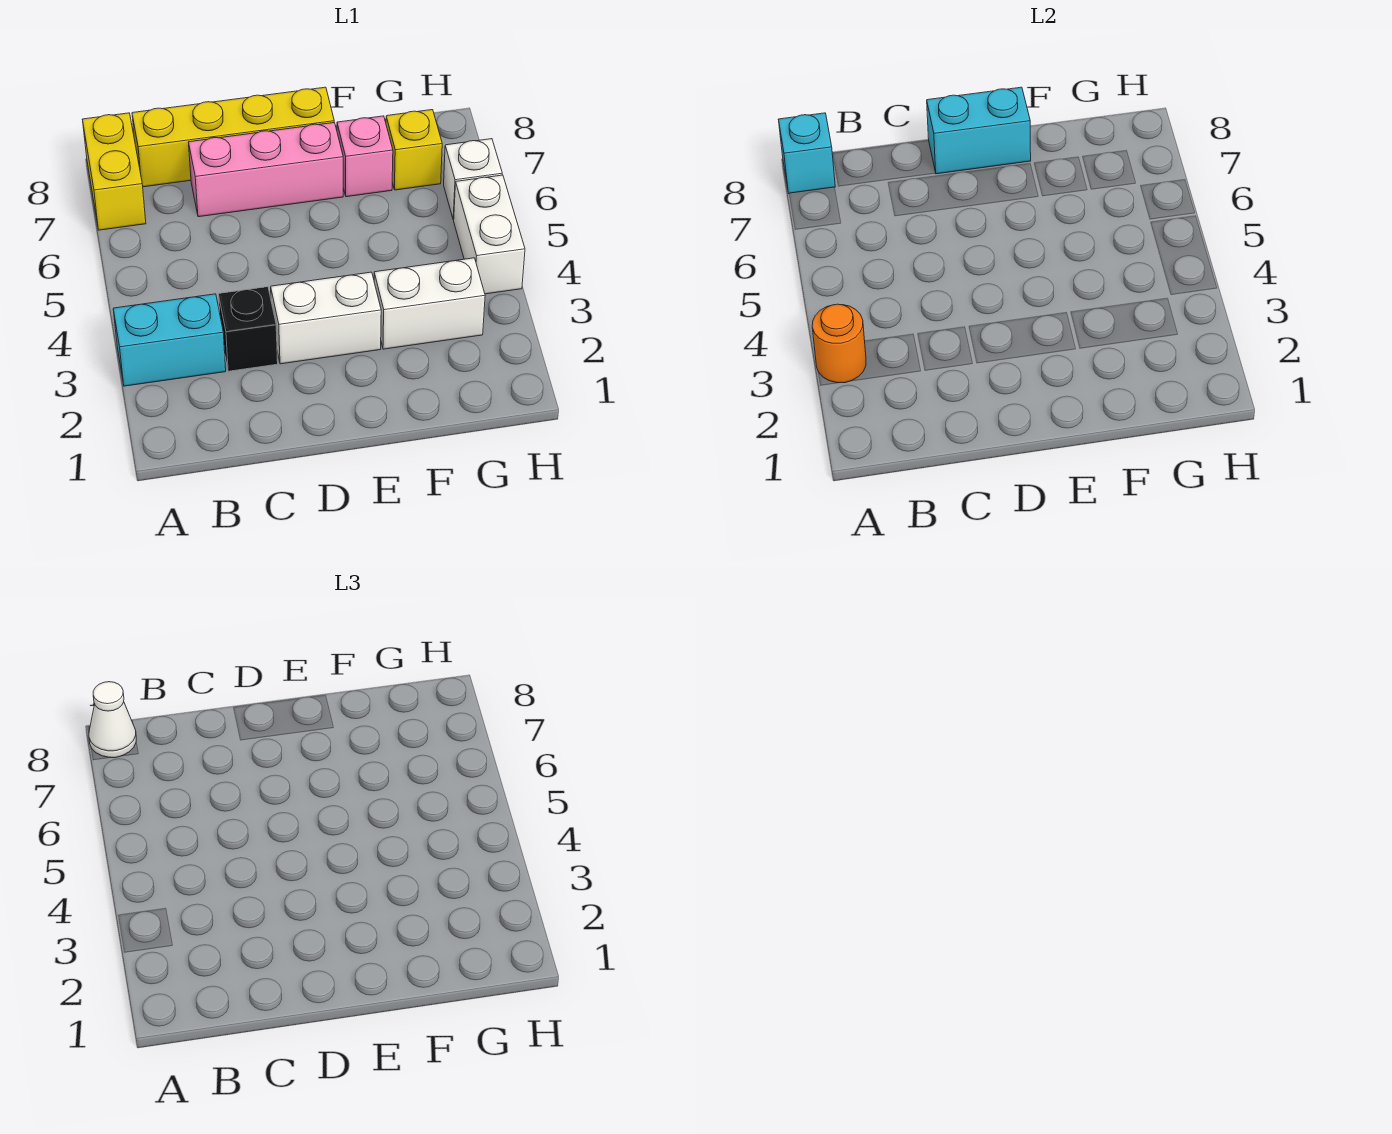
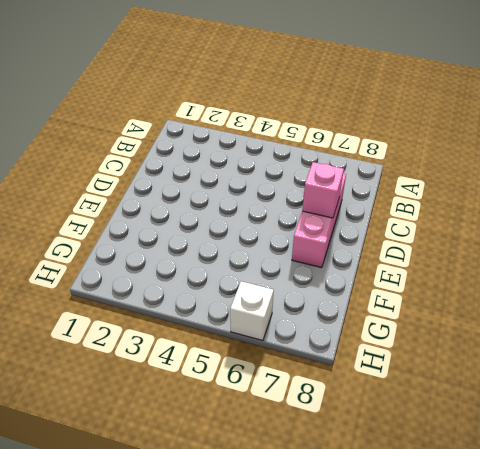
pink brick D7 level 2 -> pink brick F7 level 1
none -> cyan brick A3:B3 level 1
none -> yellow brick A7:A8 level 1
none -> yellow brick B8:E8 level 1

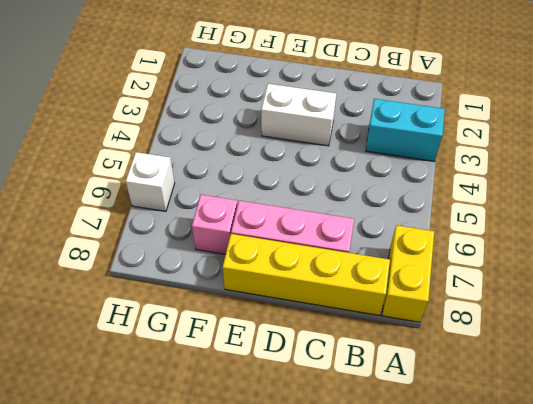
none -> black brick C3 level 1
none -> white brick F3:G3 level 1
none -> yellow brick G7 level 1

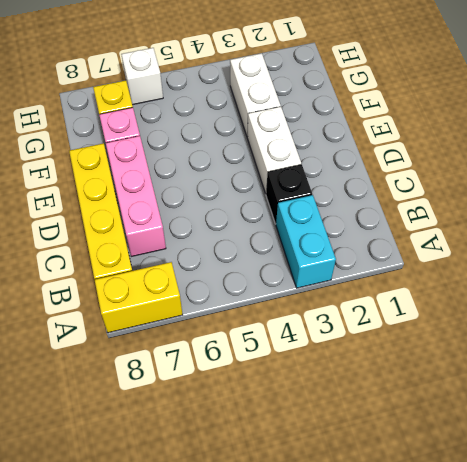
none -> white brick H4:H5 level 1
none -> orange round brick A3 level 2
none -> cyan brick A8 level 2

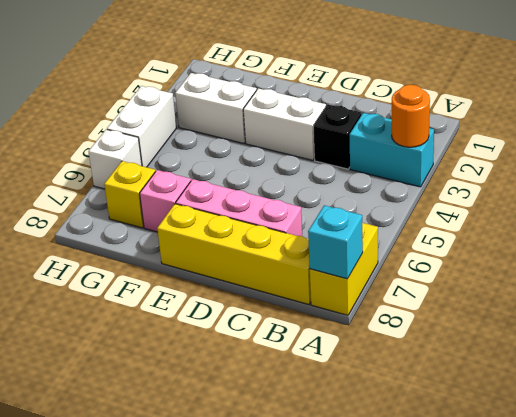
none -> cyan brick D8:E8 level 2
none -> white cone A8 level 3

